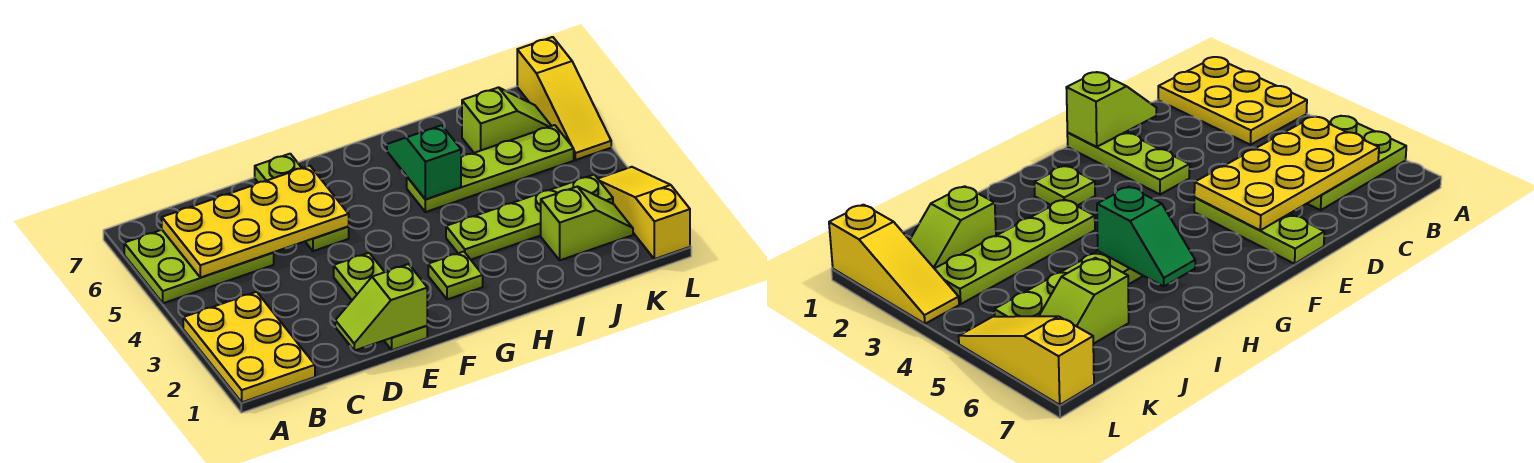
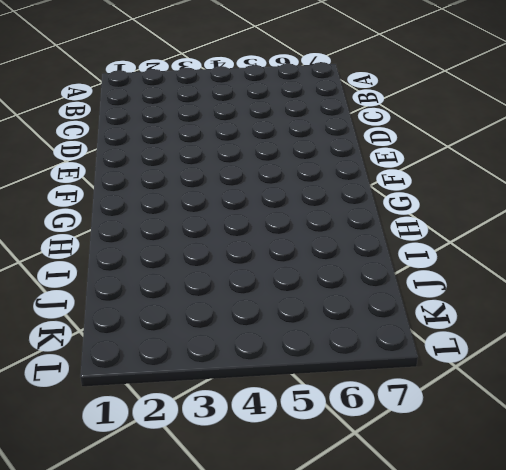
none -> yellow plate A1:B3 level 1
none -> lime plate A5:C6 level 1
none -> lime plate E1:E3 level 1

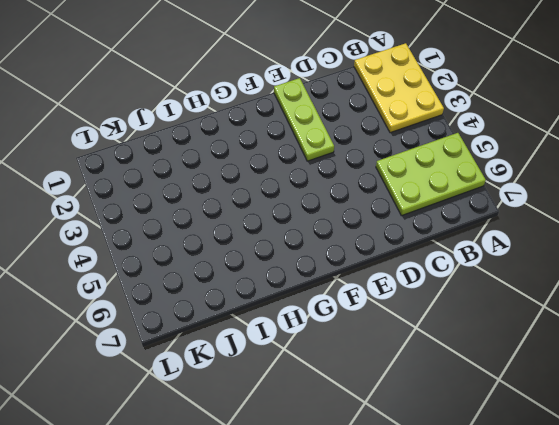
none -> lime plate E5:E7 level 1
none -> lime plate G2 level 1
none -> lime plate H3:K3 level 1

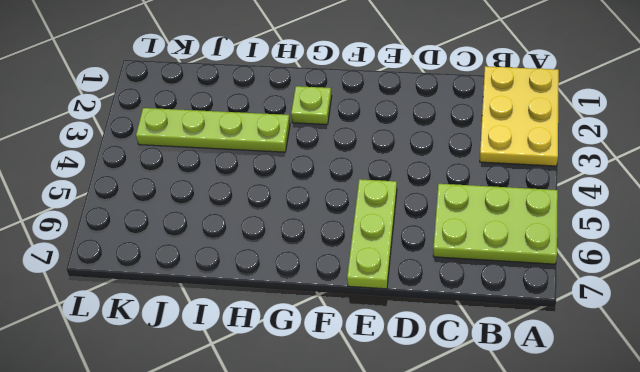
none -> lime plate E1:E3 level 1
none -> lime plate H5:K5 level 1
none -> lime slope J2:K2 level 1 top J

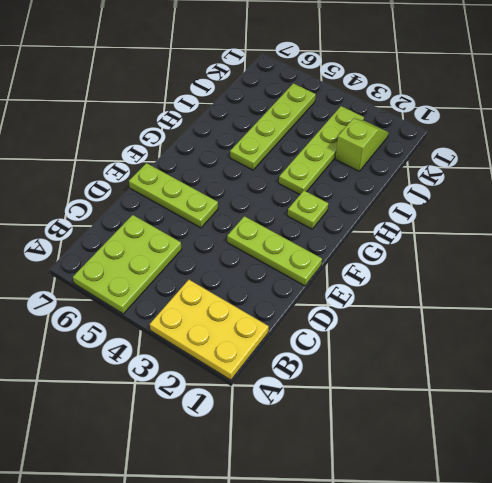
none -> lime slope J6:K6 level 1 top J
none -> yellow slope L1:L3 level 1 top 1
none -> yellow slope L5:L7 level 1 top 7

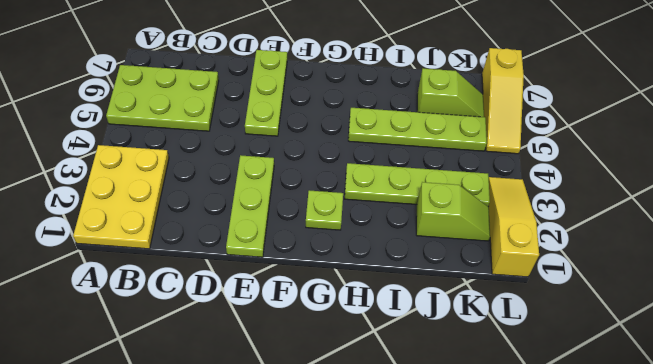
none -> yellow plate B5:E6 level 2
none -> lime slope D1:E1 level 2 top E
none -> green slope H5:H6 level 2 top 5

